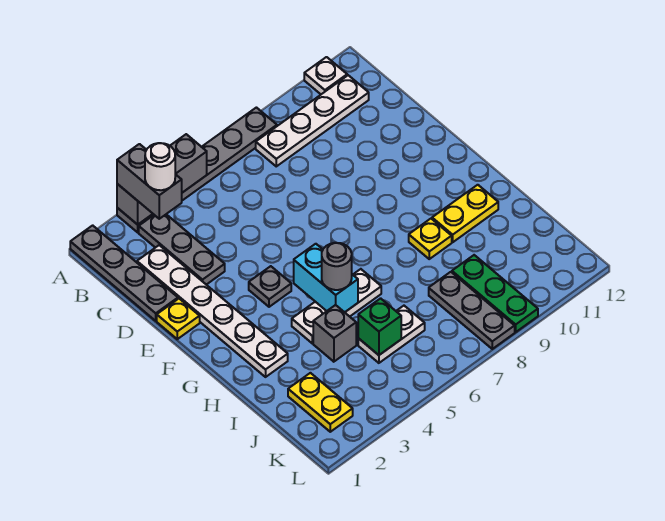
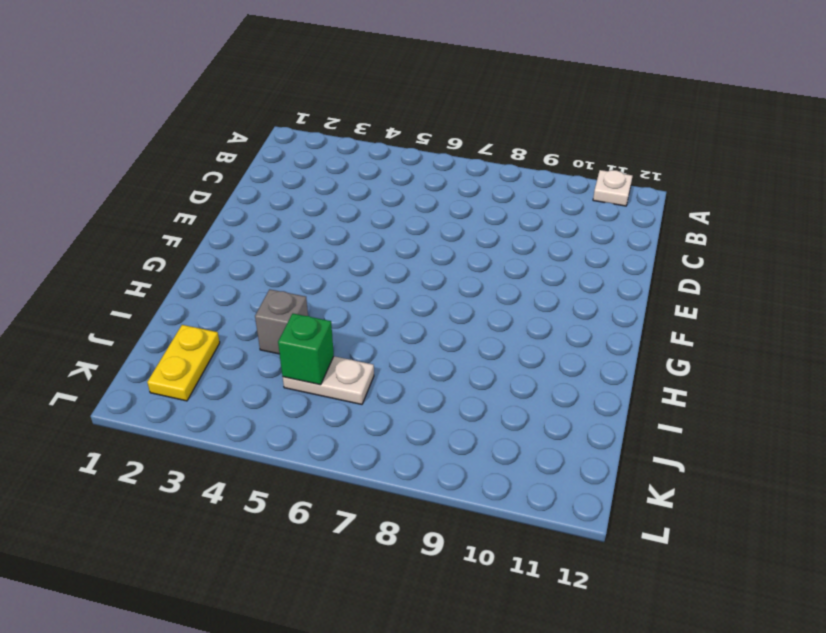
none -> grey plate A1:D1 level 1
none -> grey plate A3:A8 level 1
none -> grey plate B3:D3 level 1

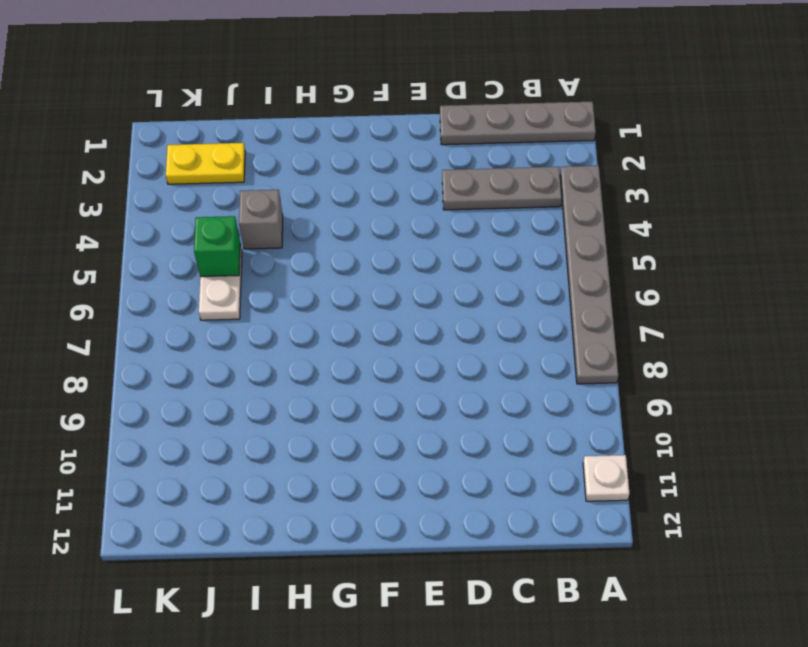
none -> white plate B8:B11 level 1
none -> white plate C2:H2 level 1
none -> yellow plate E1 level 1

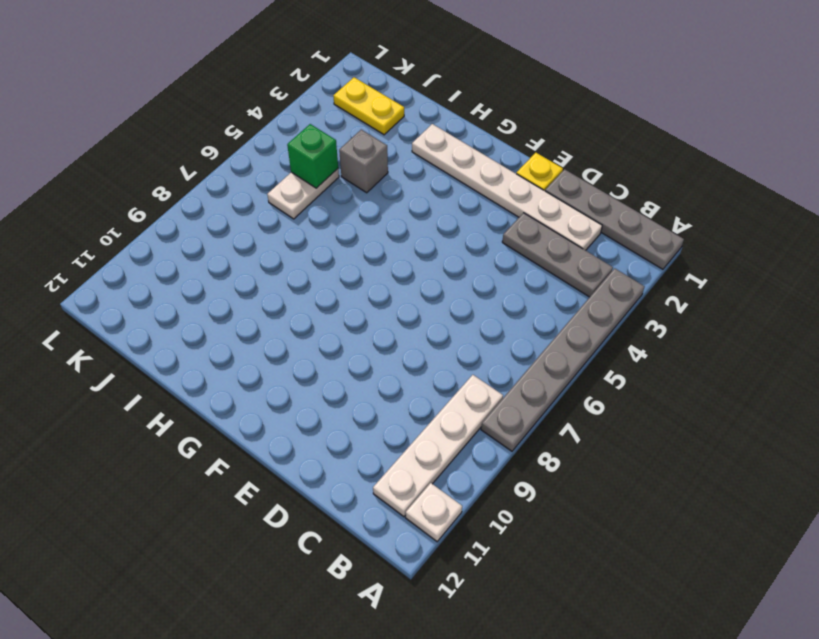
none -> grey plate F4 level 1
none -> white plate H4:H6 level 1
none -> yellow plate H9 level 1

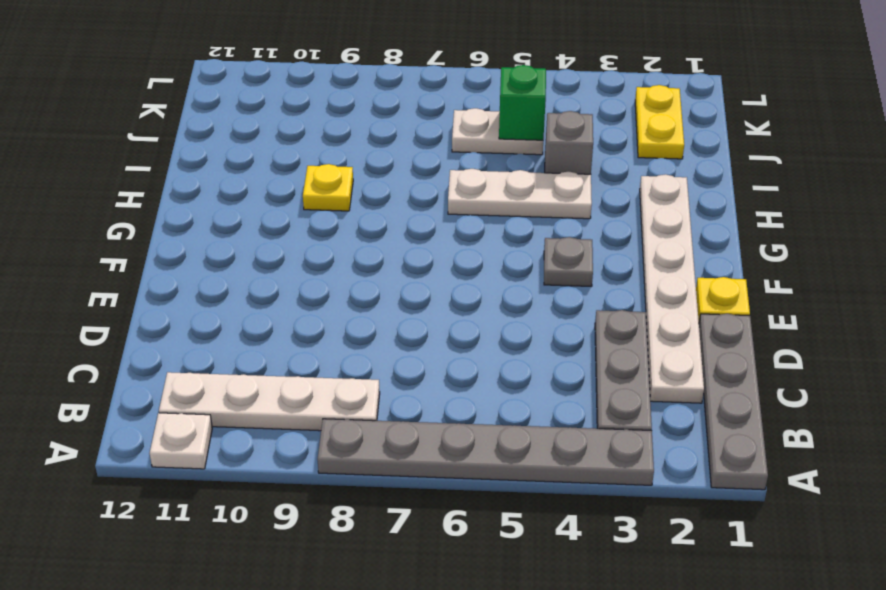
none -> yellow plate H10:H11 level 1
none -> grey plate J8:L8 level 1
none -> green plate J9:L9 level 1

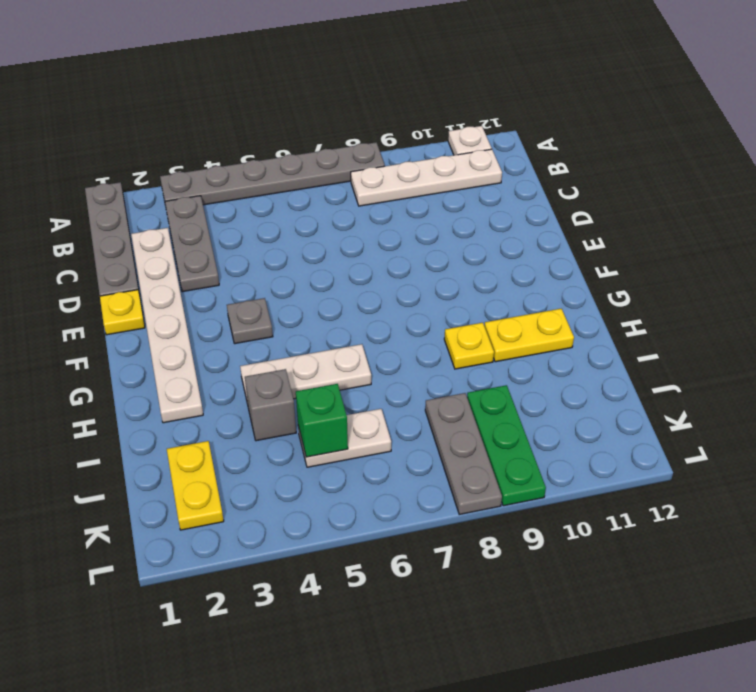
none -> grey brick A3:A5 level 2
none -> cyan brick G5:H5 level 2
none -> grey brick A3:B3 level 3

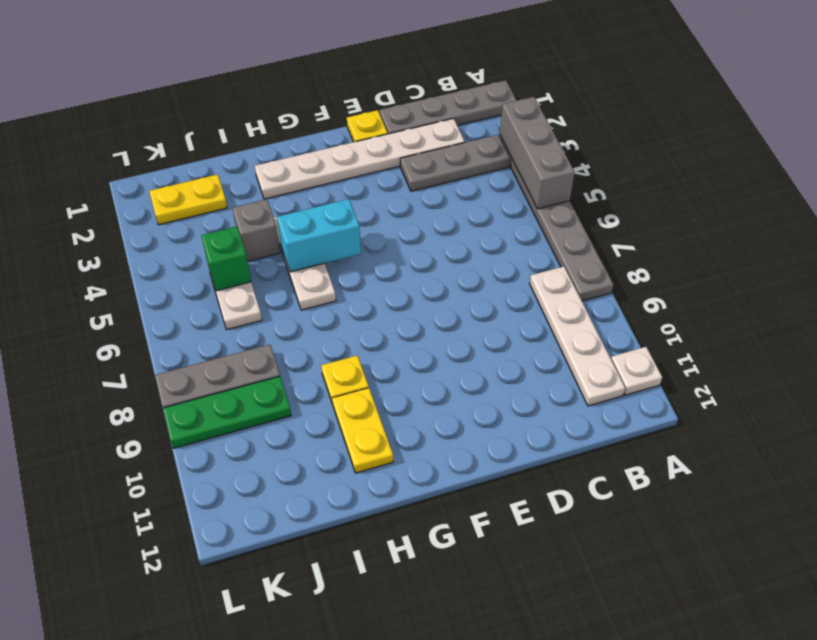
none -> grey plate F4 level 1
none -> grey brick A3:B3 level 3
none -> grey round brick H5 level 3

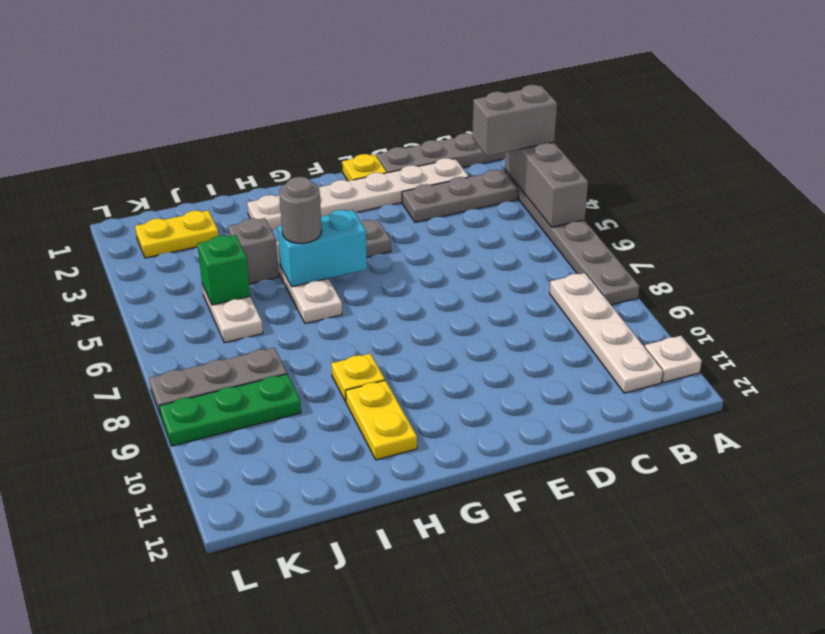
none -> white round brick B3 level 4

